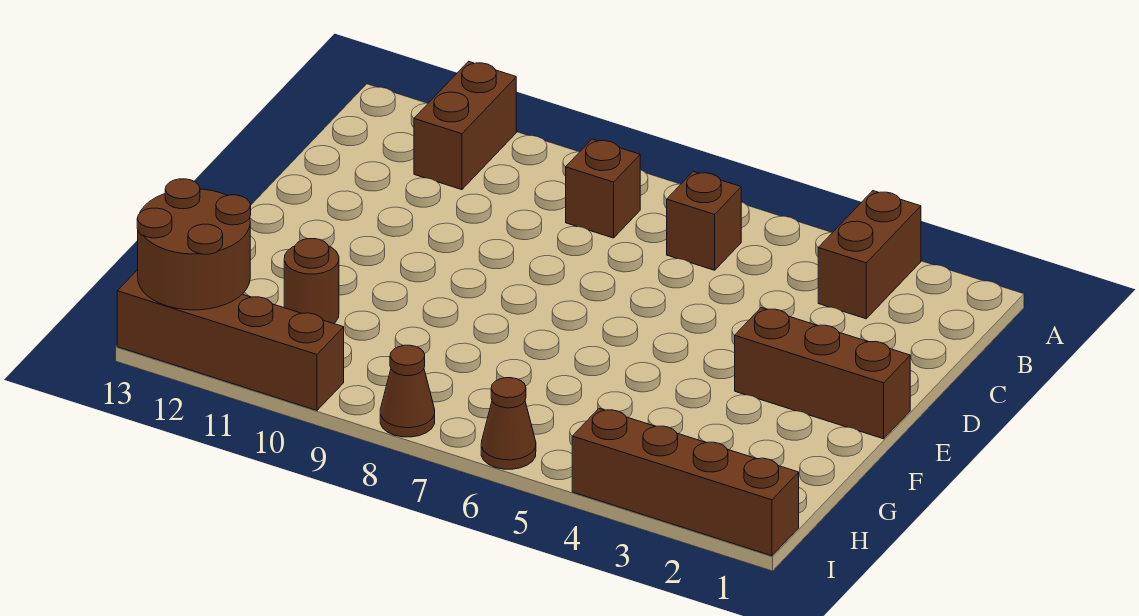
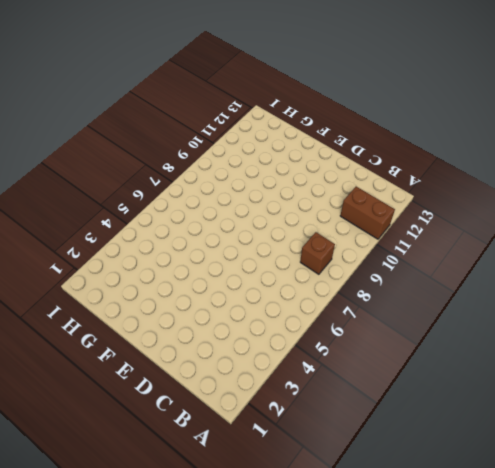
none -> brown brick A3:B3 level 1
none -> brown brick B6 level 1

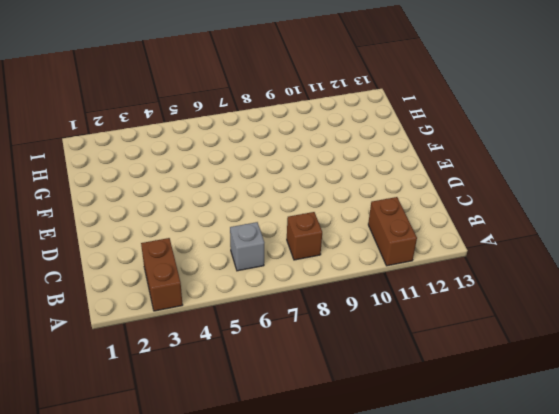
grey brick B6 level 1 -> brown brick B6 level 1
none -> brown brick E1:E3 level 1
none -> brown round brick G11 level 1

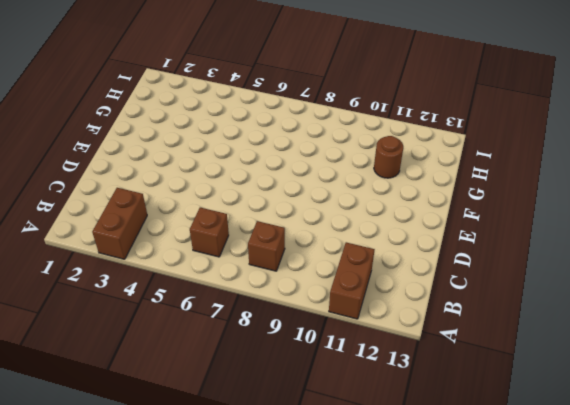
none -> brown brick E1:E3 level 1
none -> brown brick I1:I4 level 1

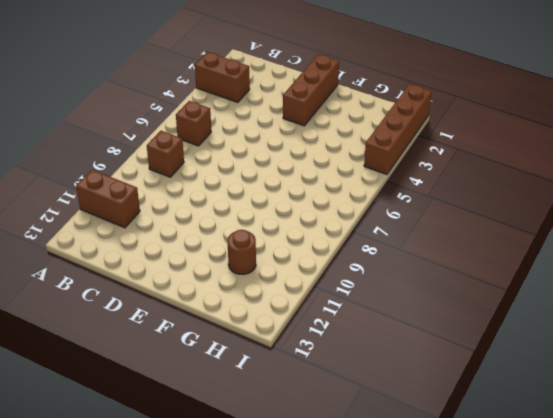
none -> brown cone I6 level 1
none -> brown cone I8 level 1

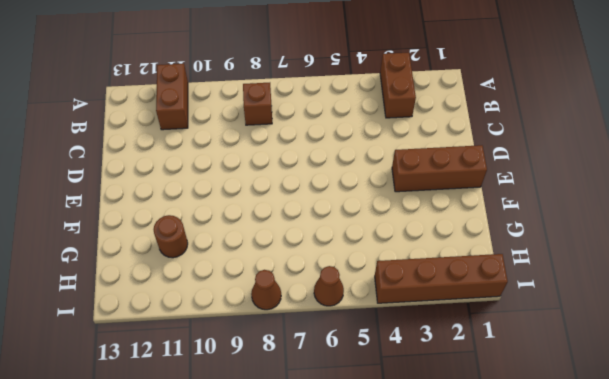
none -> brown brick B6 level 1
none -> brown brick I10:I13 level 1

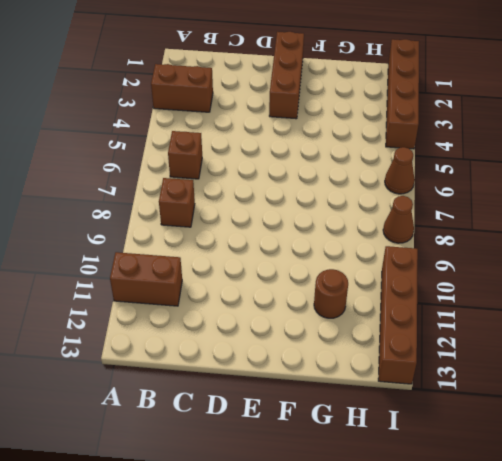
none -> brown round brick H12:I13 level 2

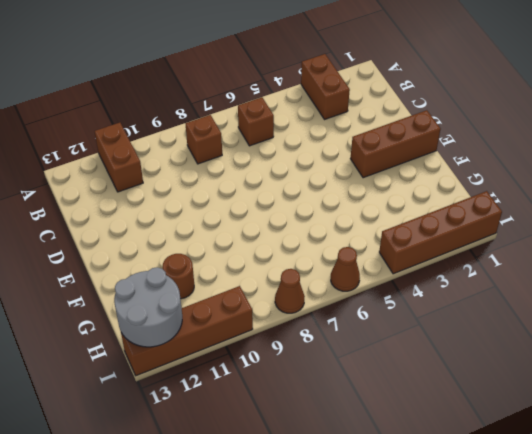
grey round brick H12:I13 level 2 -> brown round brick H12:I13 level 2

